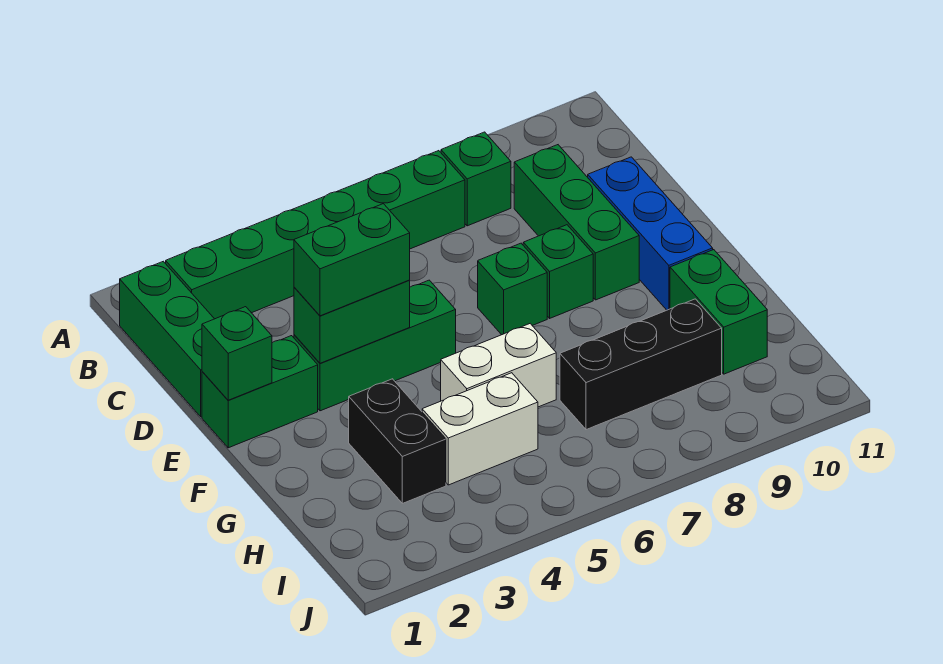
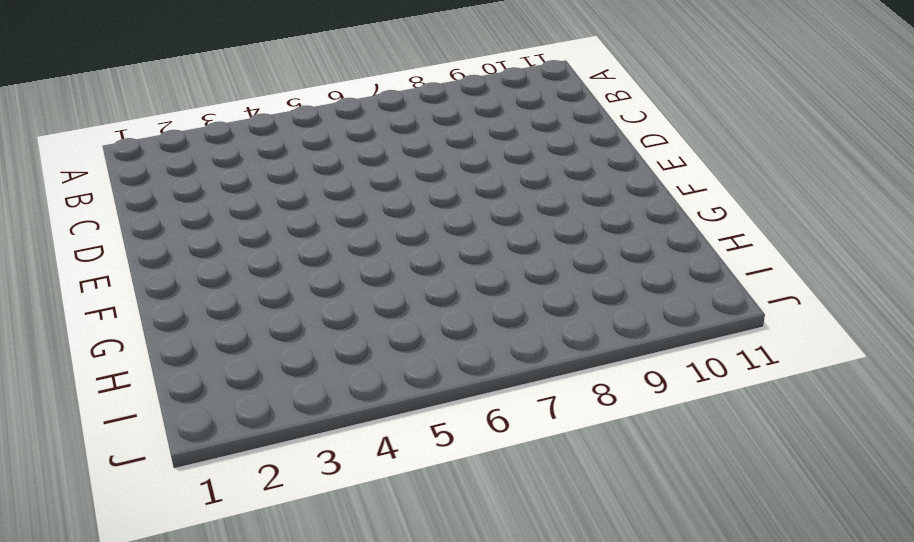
none -> green brick B1:D1 level 1
none -> green brick B2:B7 level 1
none -> green brick B8 level 1

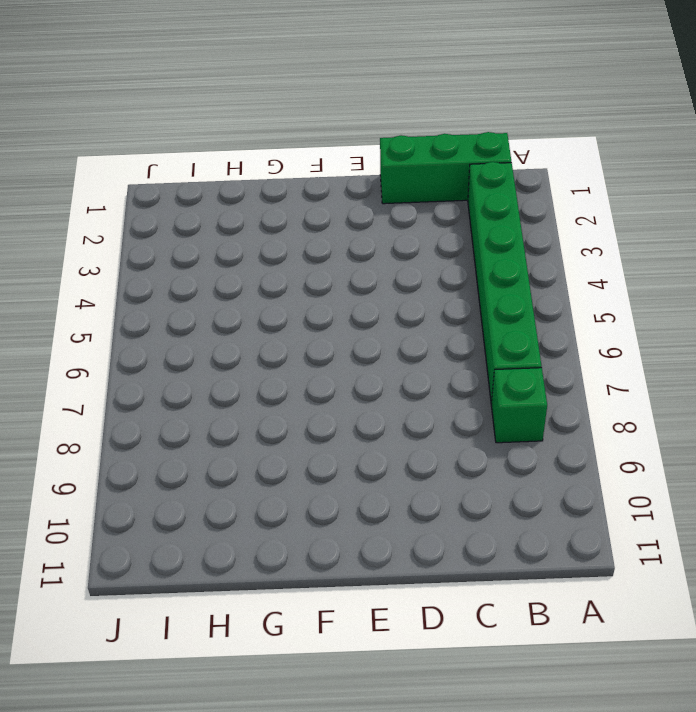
none -> green brick C9:E9 level 1
none -> blue brick D10:F10 level 1
none -> green brick E1:E2 level 1

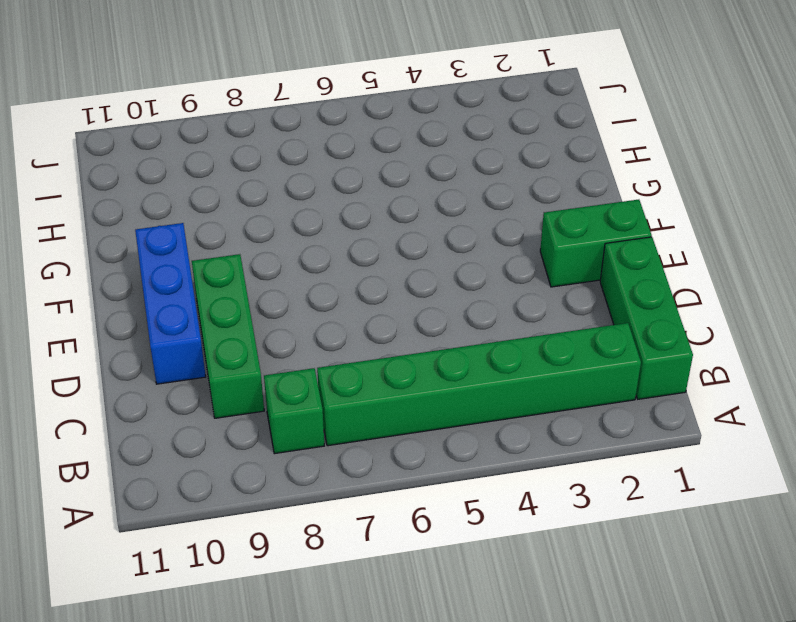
none -> green brick E3:E5 level 1
none -> green brick E7 level 1
none -> green brick E8 level 1

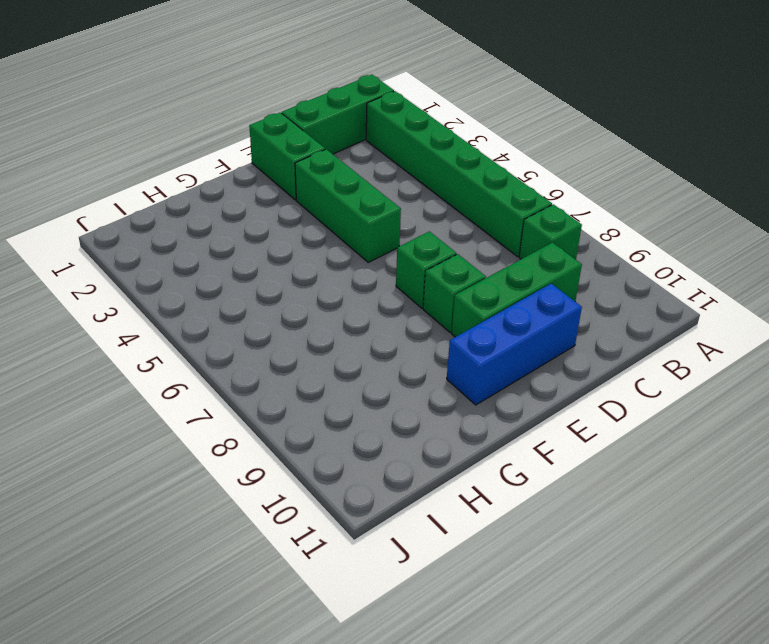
none -> black brick G3:H3 level 1
none -> white brick G5:G6 level 1
none -> green brick G10:H10 level 1

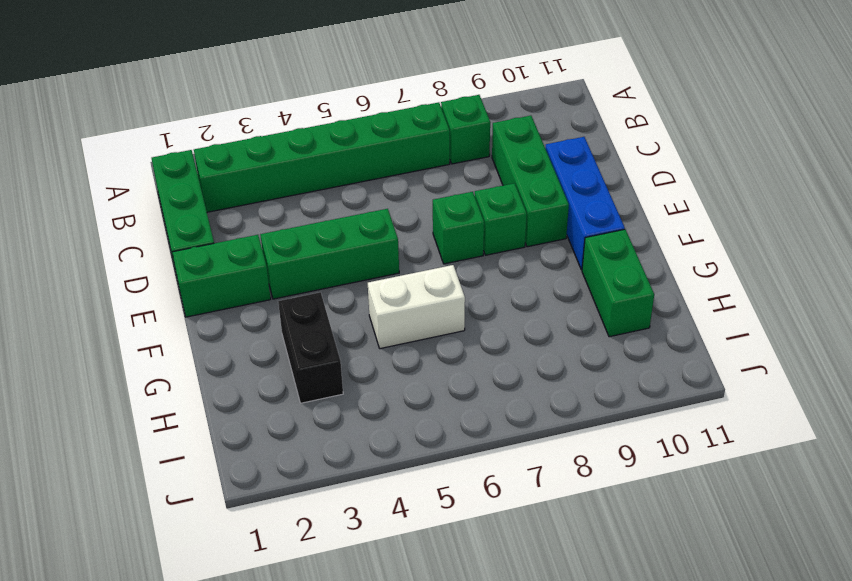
none -> white brick H4:H5 level 1
none -> black brick H7:H9 level 1
none -> green brick E1 level 2

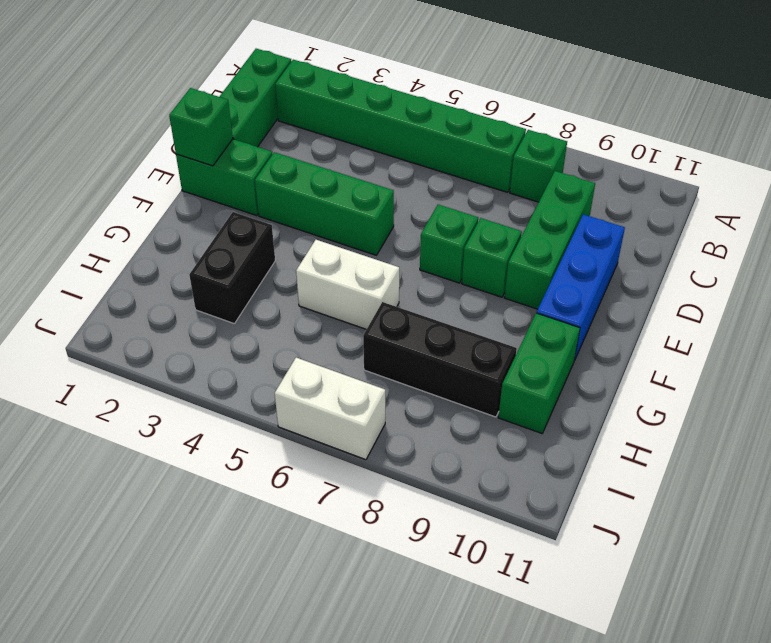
white brick J6:J7 level 1 -> white brick H4:H5 level 1
none -> green brick E3:E4 level 2
none -> green brick E3:E4 level 3

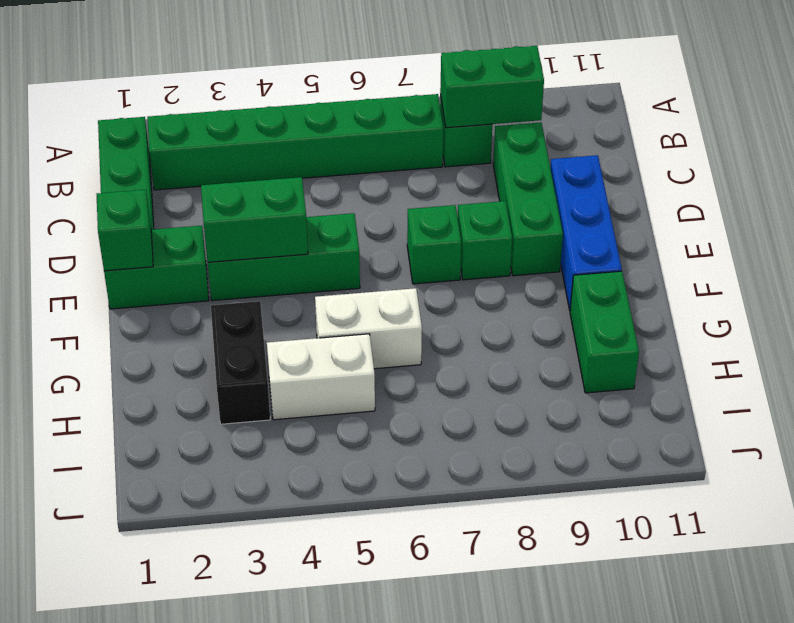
green brick B8:B9 level 2 -> green brick E3:E4 level 3
none -> black brick H7:H9 level 1

